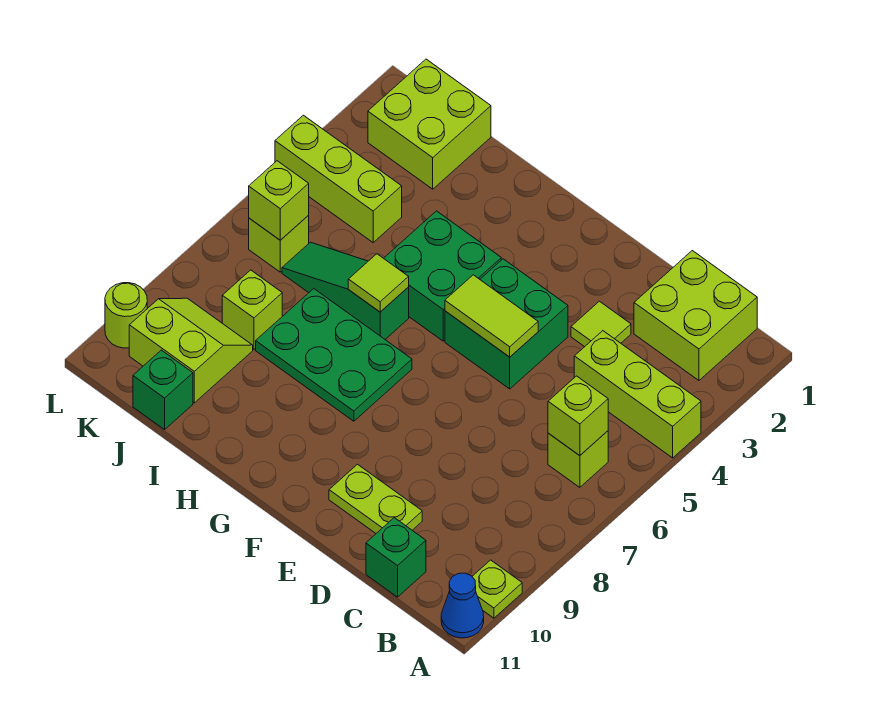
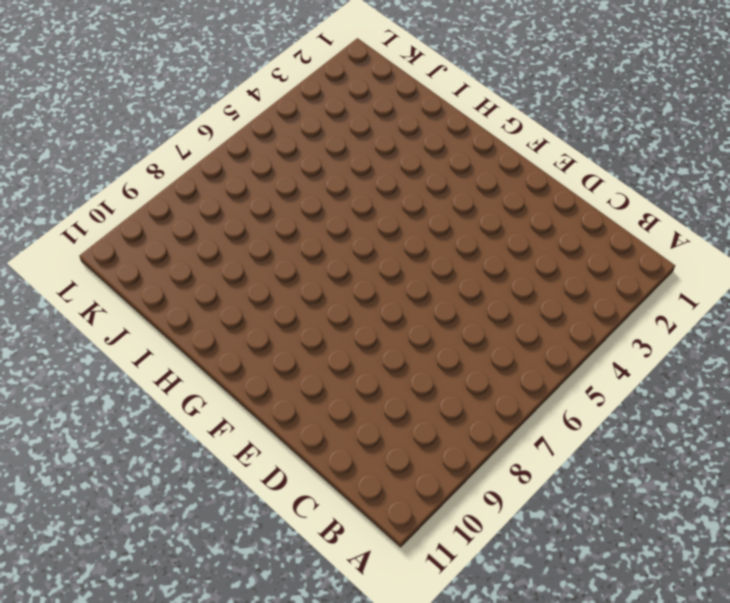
none -> lime brick A4:C4 level 1
none -> lime plate A10 level 1
none -> blue cone A11 level 1

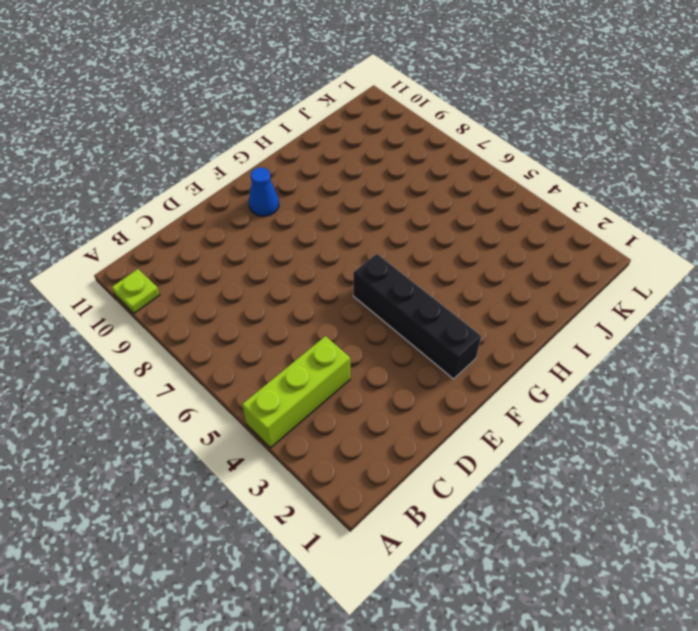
black brick F2:F5 level 1 -> green brick E4:F5 level 1
blue cone F10 level 1 -> blue cone A11 level 1
none -> lime brick B1:C2 level 1
none -> lime brick B6 level 1
none -> green brick C11 level 1

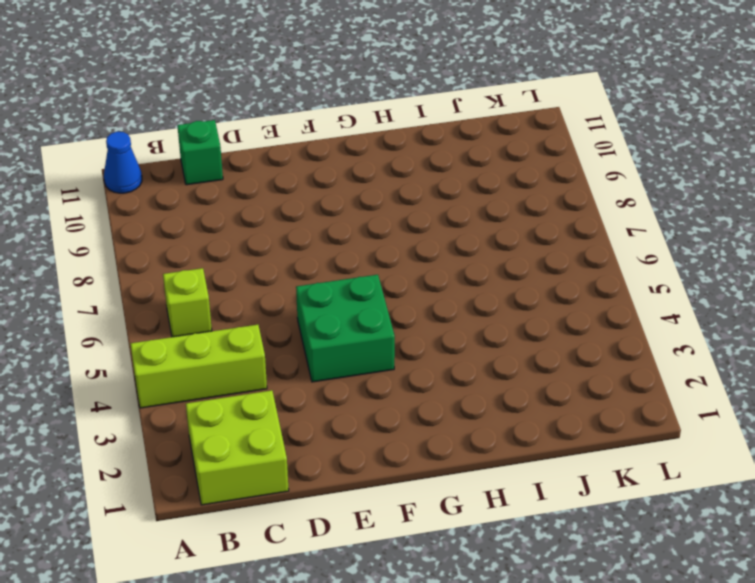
none -> lime plate A10 level 1
none -> lime tile D3 level 1
none -> lime plate D10:E10 level 1

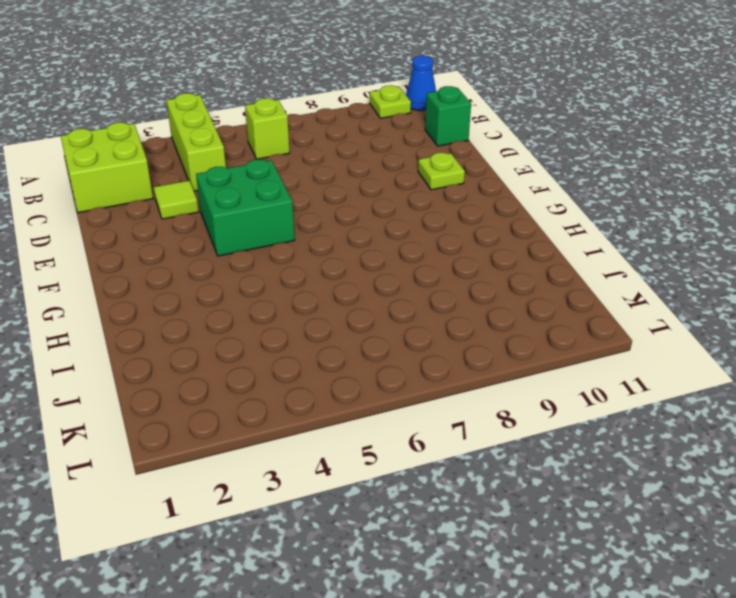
lime plate E10 level 1 -> lime plate D10:E10 level 1
none -> green brick G4:H5 level 1
none -> green plate G7:I8 level 1
none -> green slope H6:J6 level 1 top H

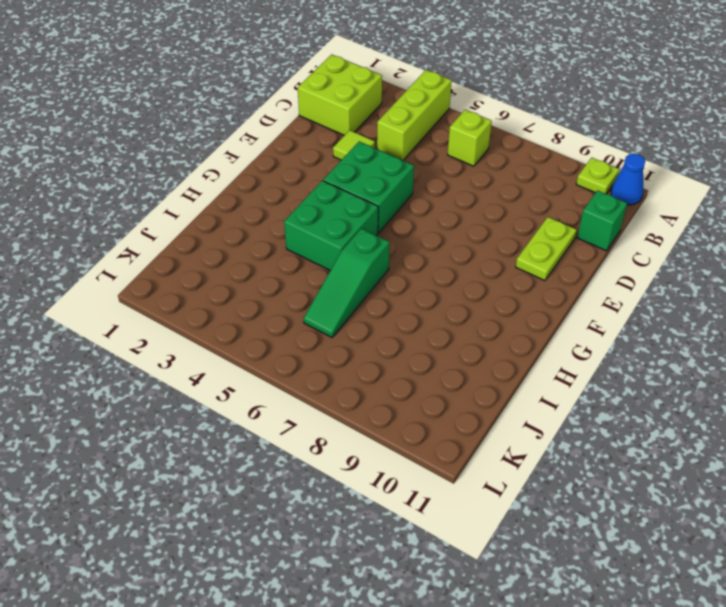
none -> green plate G7:I8 level 1
none -> lime brick J1:K2 level 1
none -> lime brick J4:L4 level 1

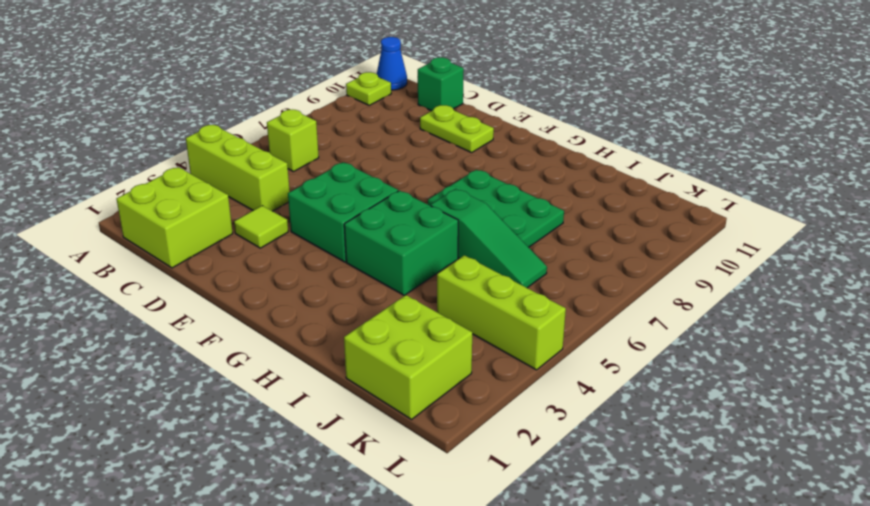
none -> lime brick J8 level 1
none -> lime slope J9:K10 level 1 top 10
none -> green brick J11 level 1

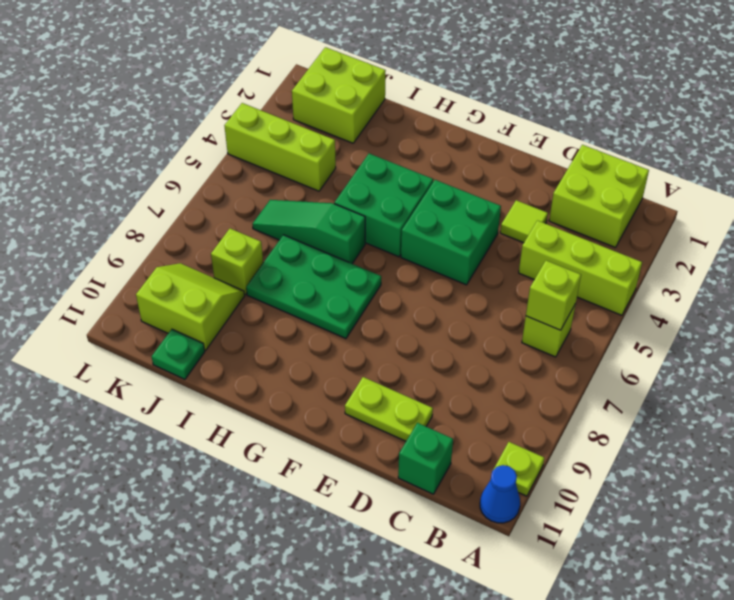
green plate J11 level 1 -> green brick J11 level 1
none -> lime brick K6 level 1
none -> lime round brick L10 level 1
none -> lime tile E5:F5 level 2

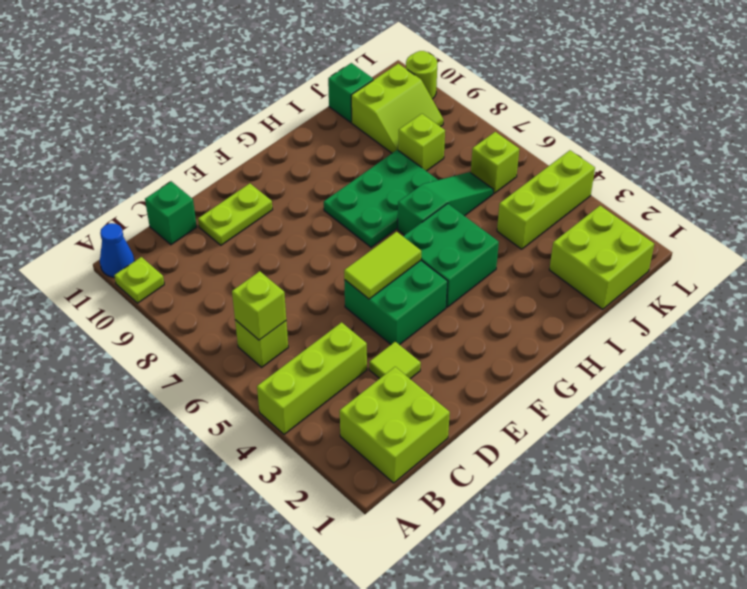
none -> lime tile H6 level 2
none -> lime brick K6 level 2

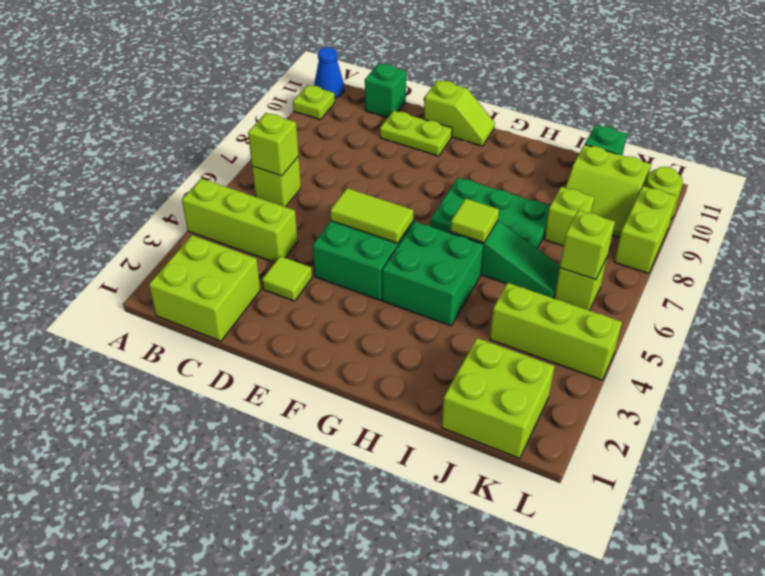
lime slope E11:F11 level 1 top E -> none
lime brick L8:L9 level 1 -> none

